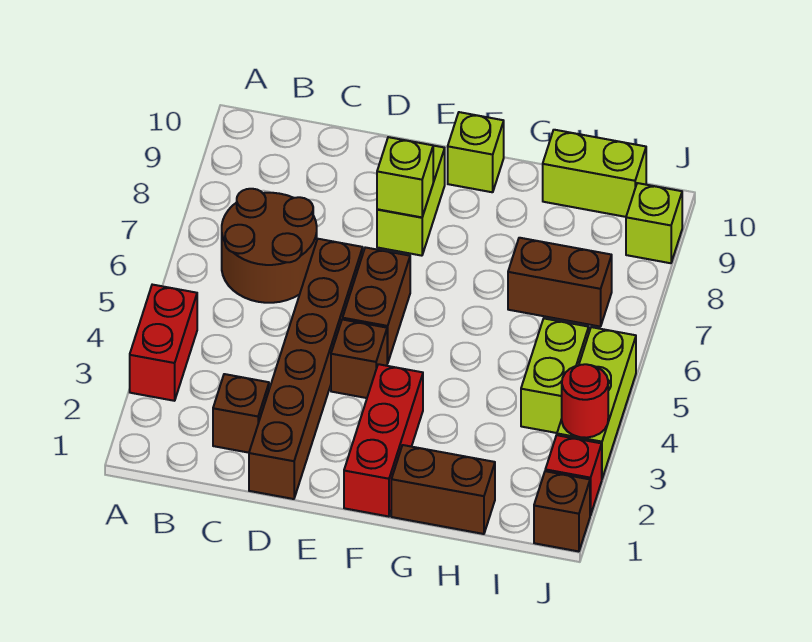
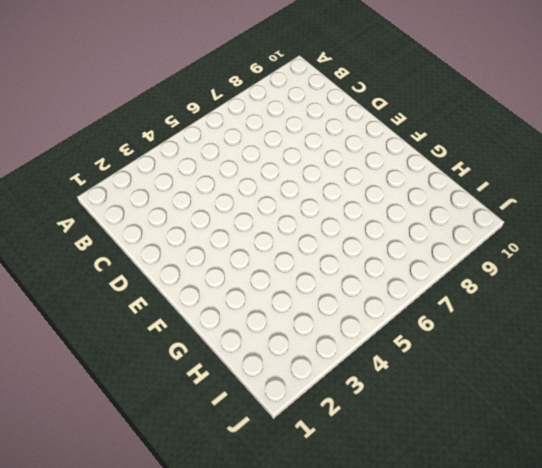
none -> red brick A3:A4 level 1
none -> brown round brick B6:C7 level 1
none -> brown brick C2 level 1

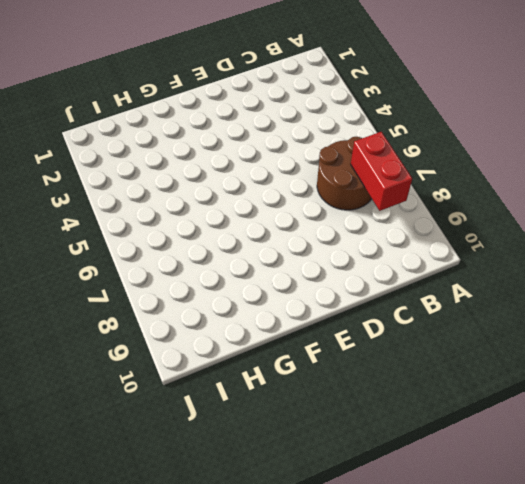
red brick B7:B8 level 2 -> red brick A3:A4 level 1
none -> brown brick C2 level 1
none -> brown brick D1:D6 level 1
none -> brown brick E4 level 1

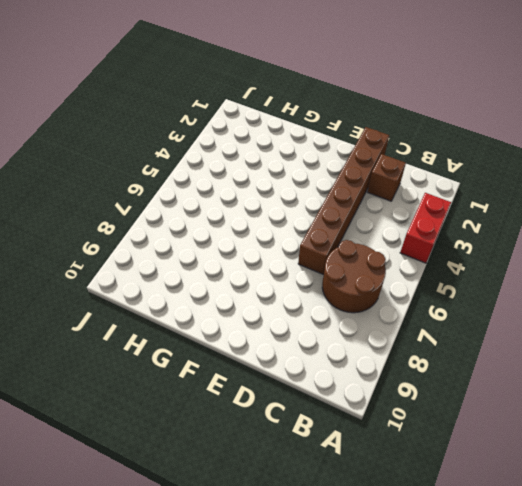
none -> brown brick E4 level 1
none -> brown brick E5:E6 level 1
none -> lime brick E8:E9 level 1

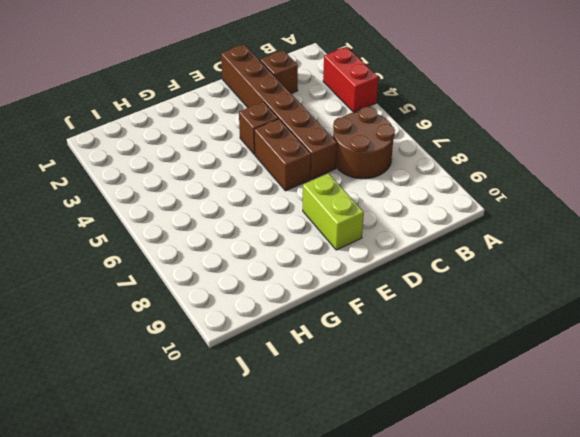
none -> red brick F1:F3 level 1
none -> lime brick F10 level 1
none -> brown brick G1:H1 level 1

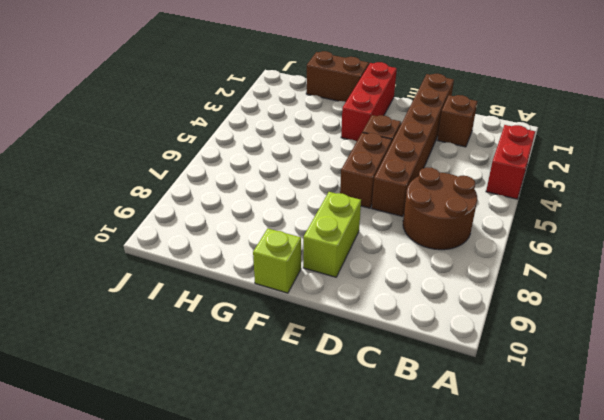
none -> brown brick H7:I7 level 1
none -> lime brick H10:I10 level 1
none -> lime brick I4:I5 level 1

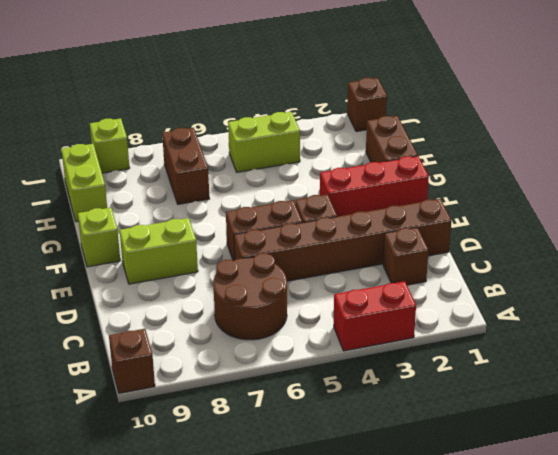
brown brick A10 level 1 -> none
none -> red brick J2 level 1
none -> lime brick J3:J5 level 1
none -> lime brick E8 level 2

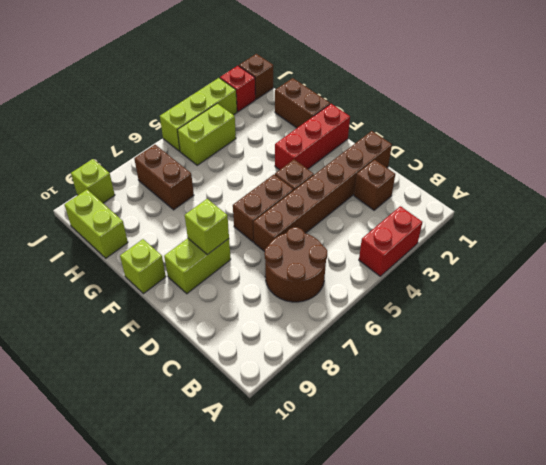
none -> red round brick J3 level 2

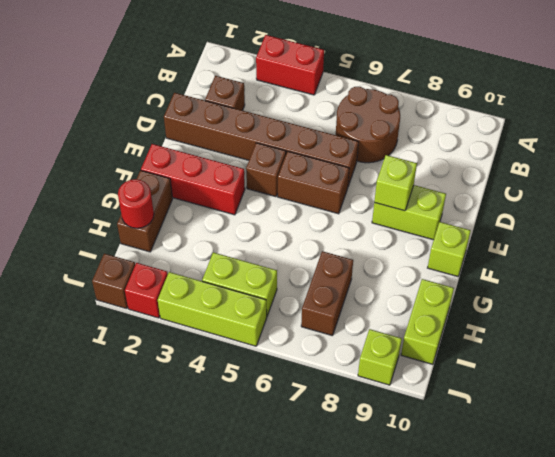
red round brick H1 level 2 -> red round brick J3 level 2

